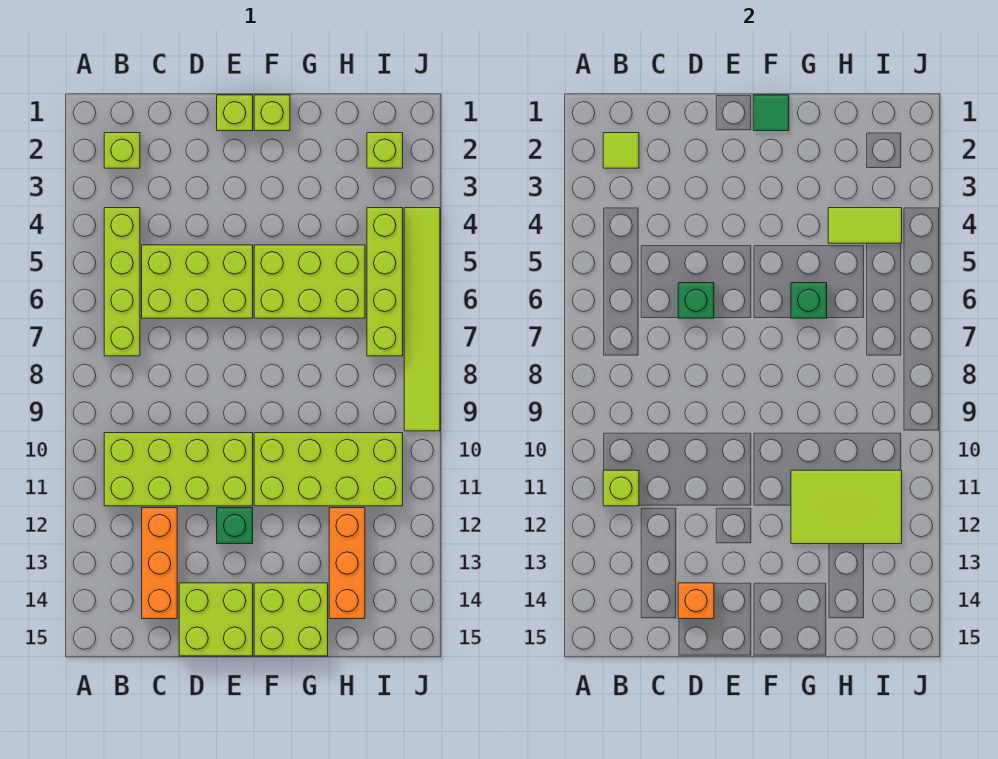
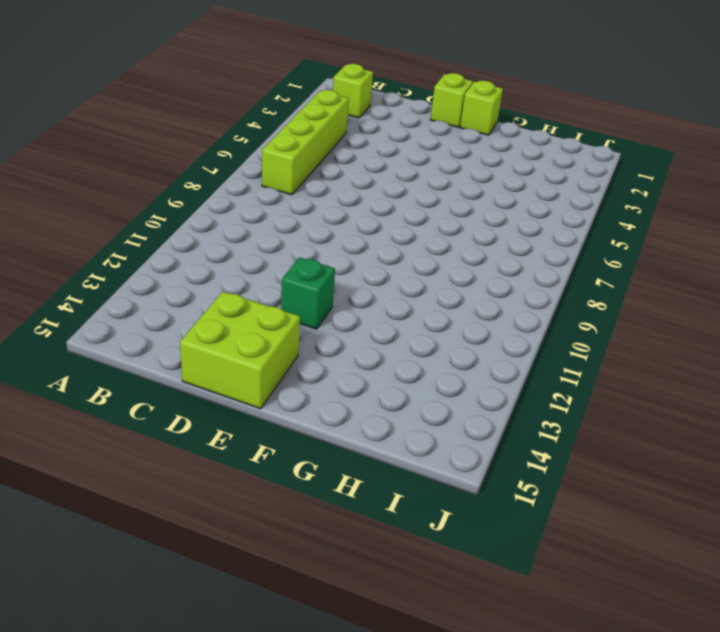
none -> lime brick B10:E11 level 1
none -> lime brick C5:E6 level 1
none -> orange brick C12:C14 level 1

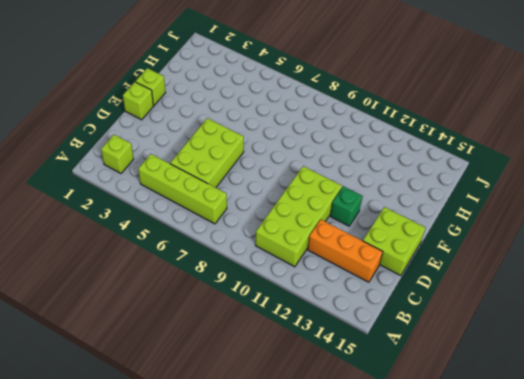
none -> lime brick F5:H6 level 1
none -> lime brick F10:I11 level 1
none -> lime brick F14:G15 level 1

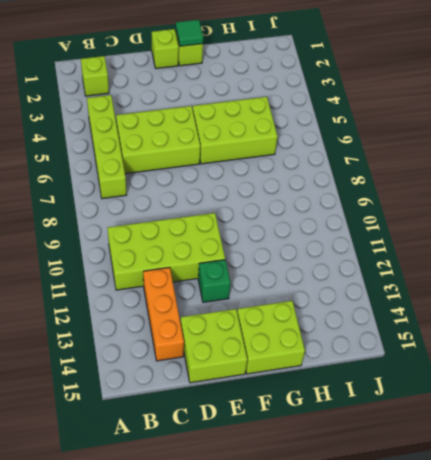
none -> lime brick F10:I11 level 1
none -> orange brick H12:H14 level 1
none -> lime brick I2 level 1

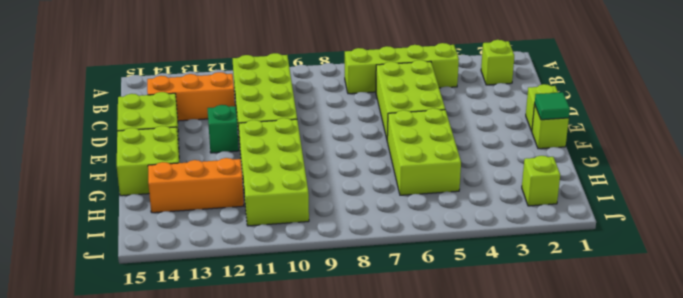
none -> lime brick I4:I7 level 1
none -> lime tile J4:J9 level 1
none -> lime tile B2 level 2

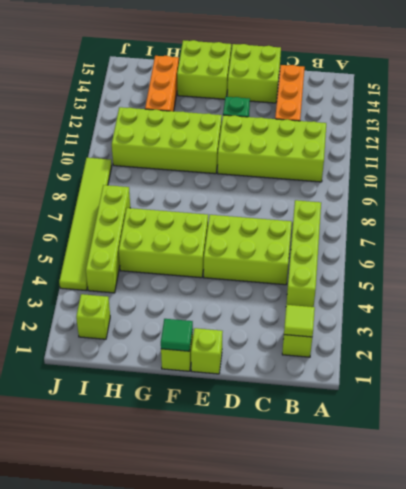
none -> lime brick B11 level 2
none -> green brick D6 level 2
none -> orange brick D14 level 2

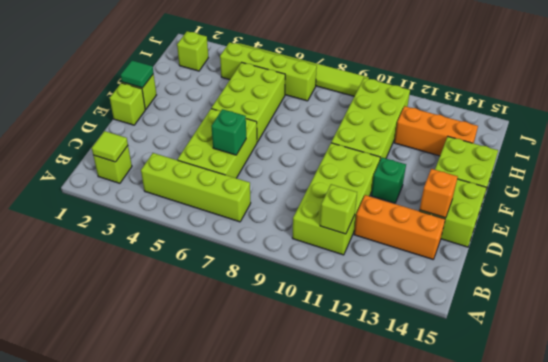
none -> green brick G6 level 2
none -> lime tile G11:I12 level 2
none -> lime tile H4:I4 level 2

